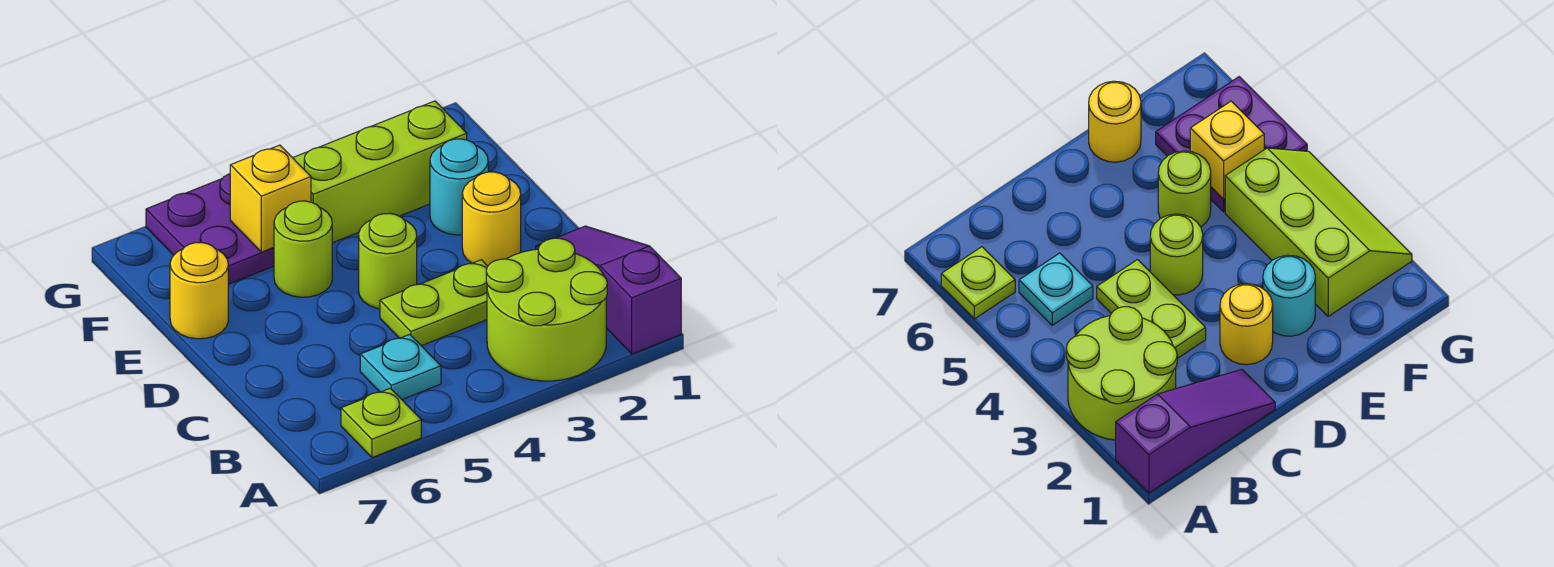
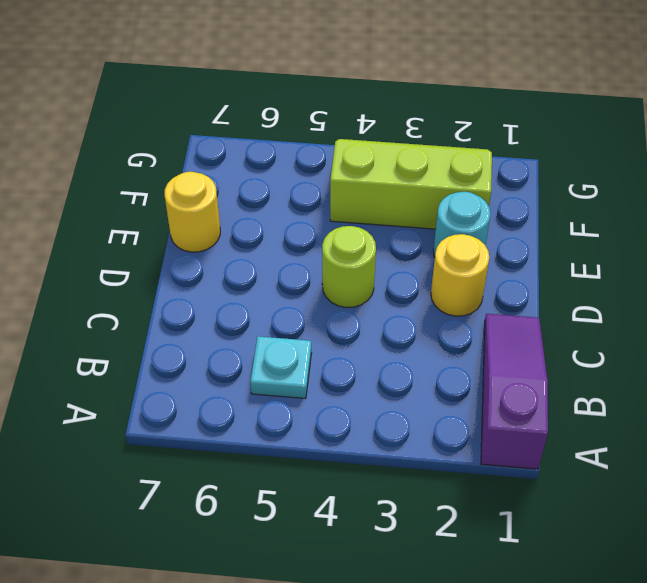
none -> lime round brick A2:B3 level 1
none -> lime plate A6 level 1
none -> lime plate C3:C4 level 1

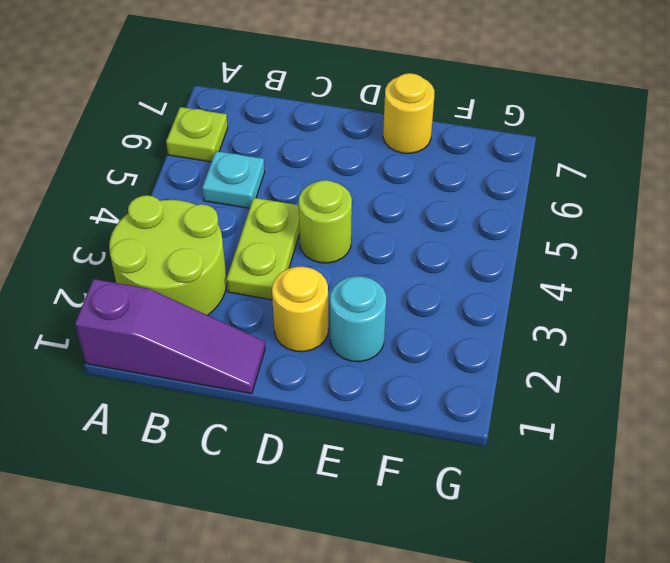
none -> lime round brick E5 level 1
none -> lime slope F2:G4 level 1 top F
none -> purple plate F5:G6 level 1

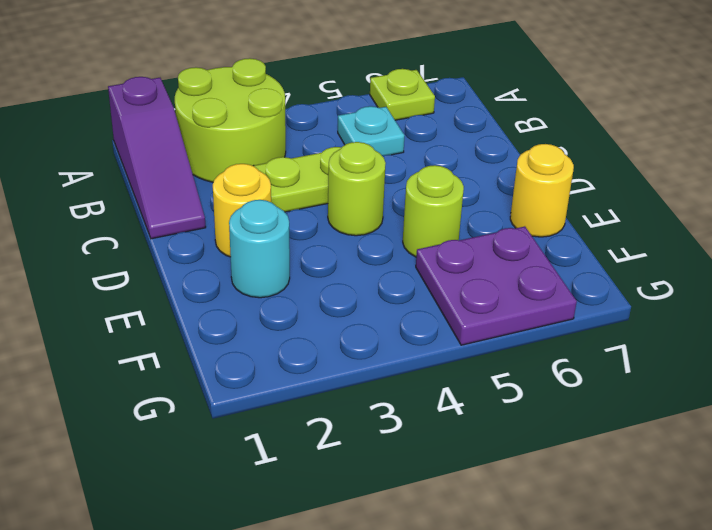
none -> lime slope F2:G4 level 1 top F
none -> yellow brick F5 level 2

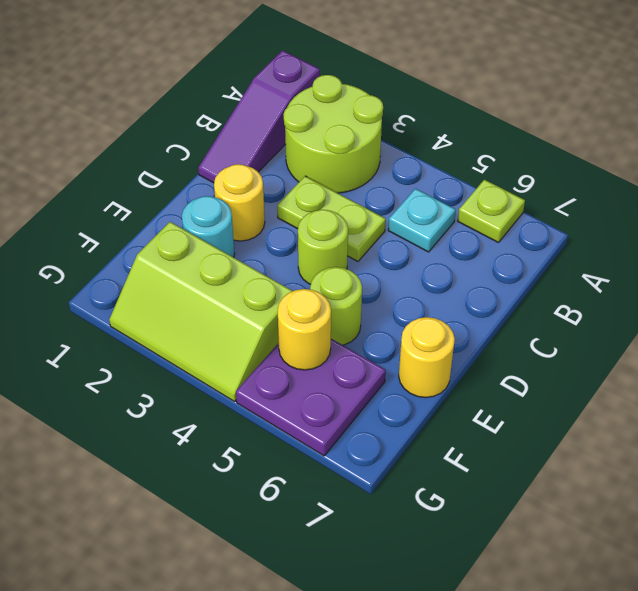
yellow round brick F5 level 2 -> yellow brick F5 level 2

